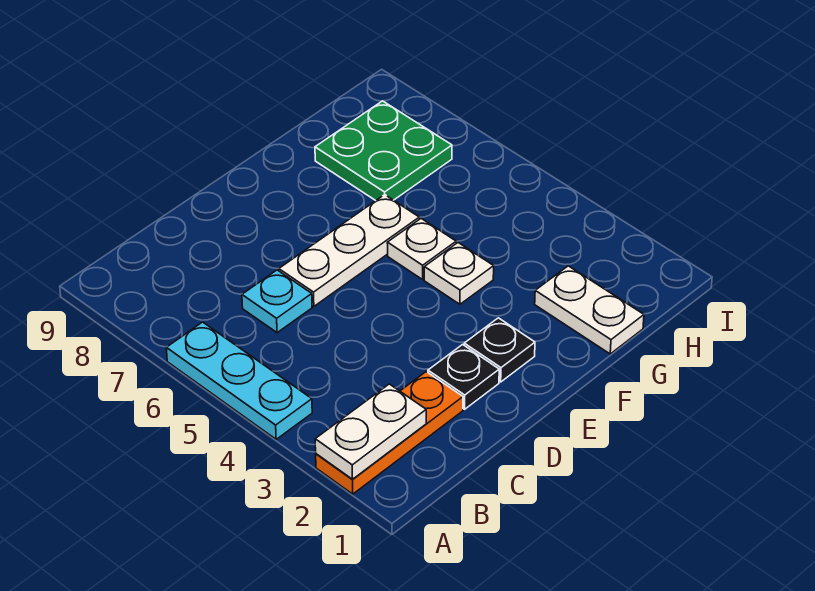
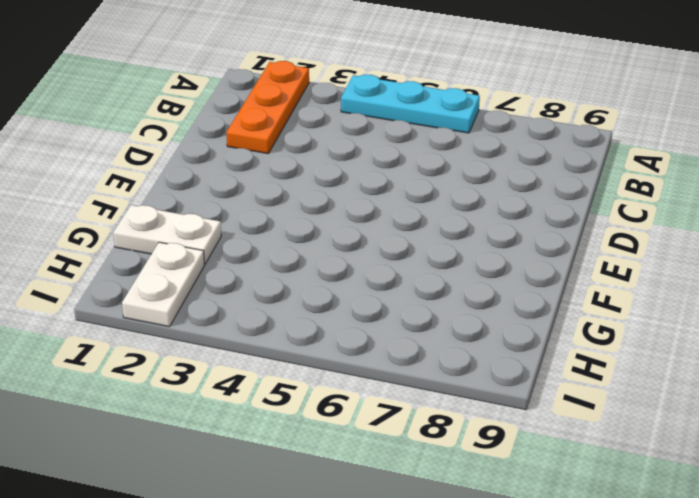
white plate H2:I2 level 1 -> white plate A2:B2 level 2
none -> cyan plate C6 level 1
none -> black plate D2 level 1

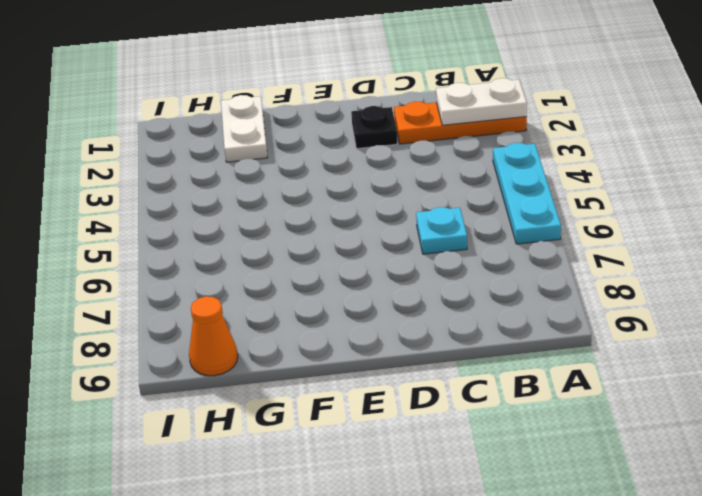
orange cone H9 level 1 -> none
none -> white plate D6:F6 level 1
none -> black plate E2 level 1

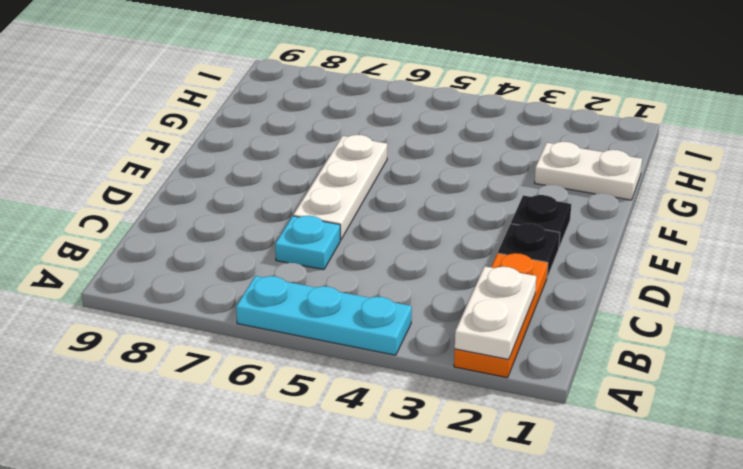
none -> white plate F4 level 1
none -> white plate F5 level 1

